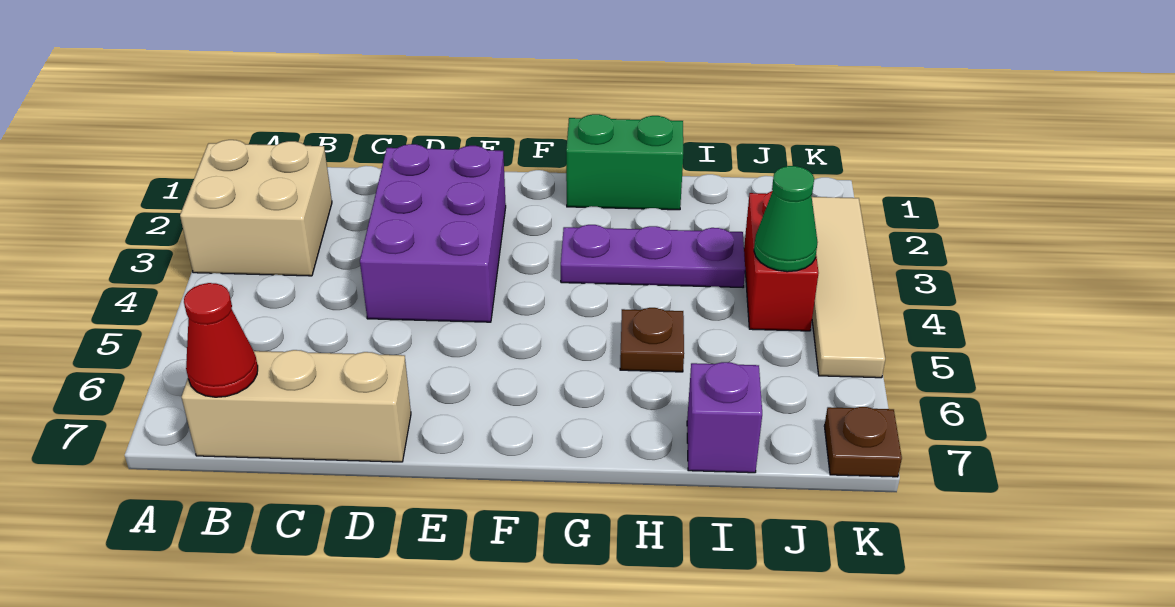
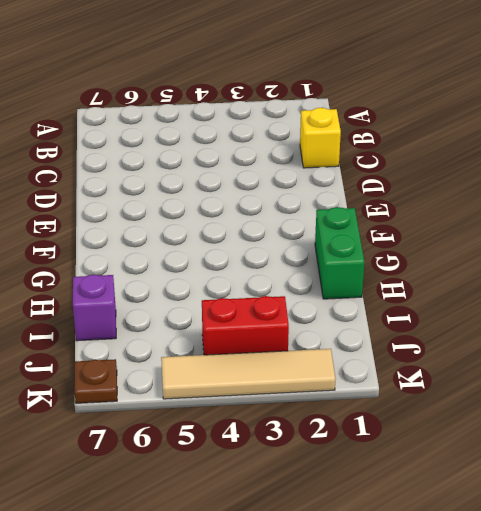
yellow brick C1 level 1 -> none
none -> tan brick A2:B3 level 1
none -> tan brick B7:D7 level 1
none -> purple brick D2:E4 level 1

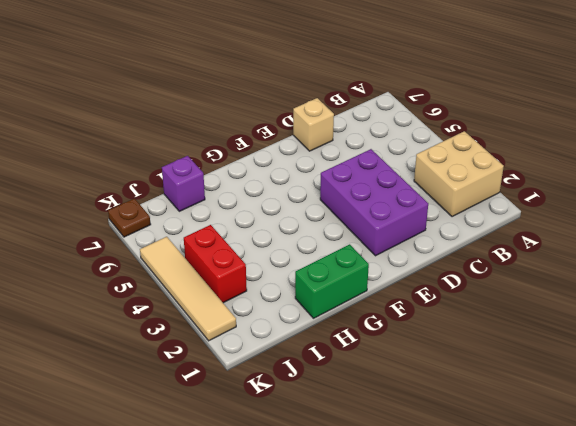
tan brick D7 level 1 -> tan brick B7:D7 level 1
none -> purple plate G3:I3 level 1
none -> brown plate H5 level 1
none -> red cone B7 level 2

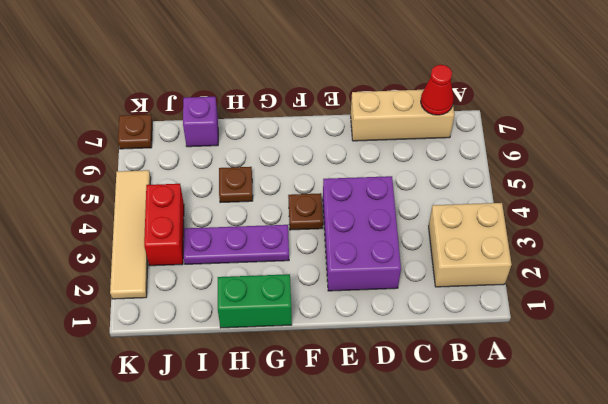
brown plate F4 level 1 -> none
none -> green cone J4 level 2

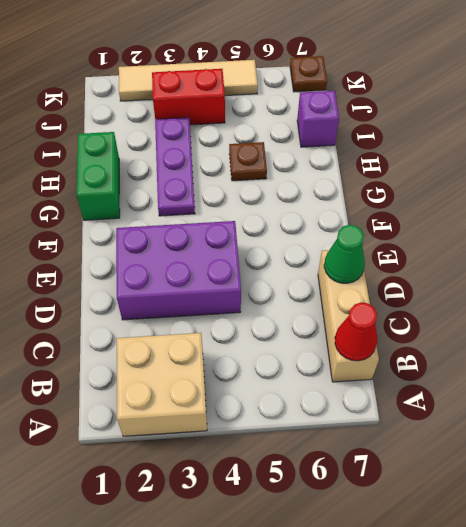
green cone D7 level 2 -> green cone J4 level 2

